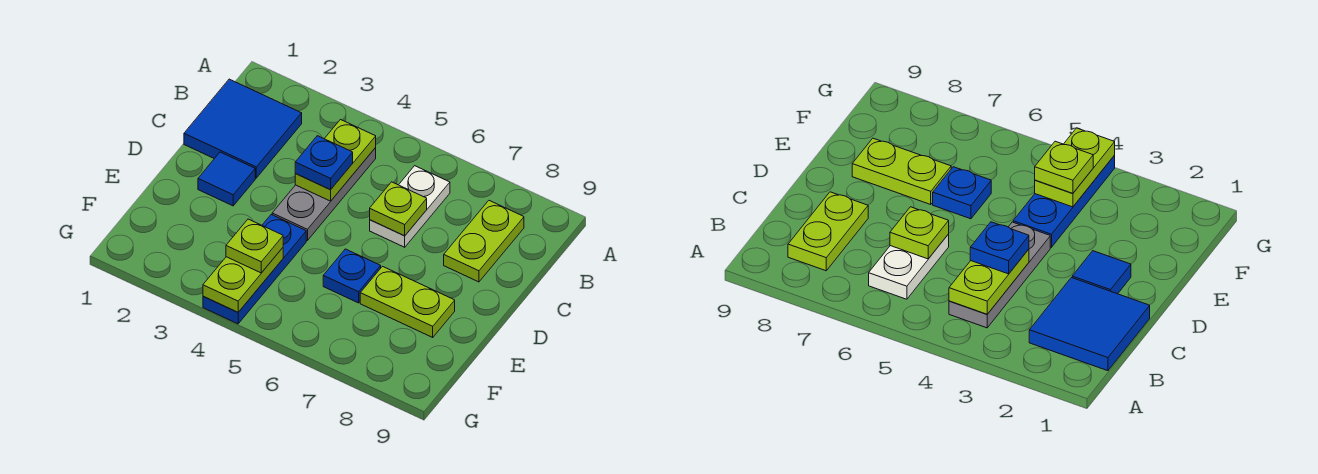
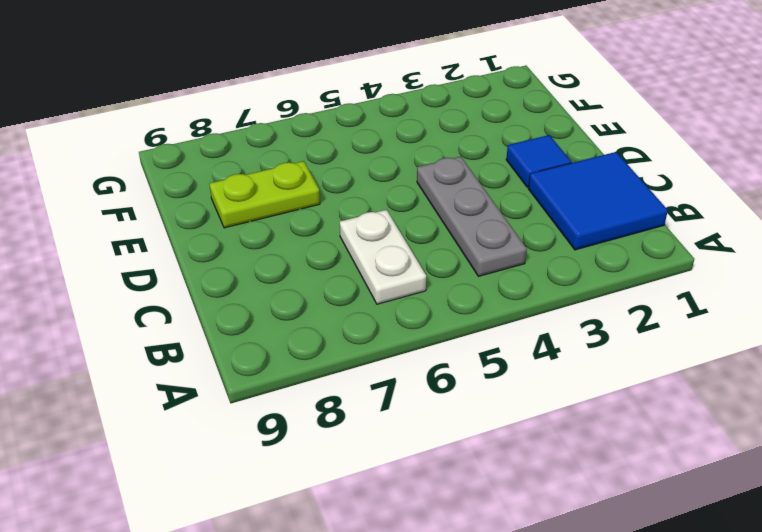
none -> lime plate B8:C8 level 1
none -> blue plate E4:G4 level 1
none -> blue plate E6 level 1

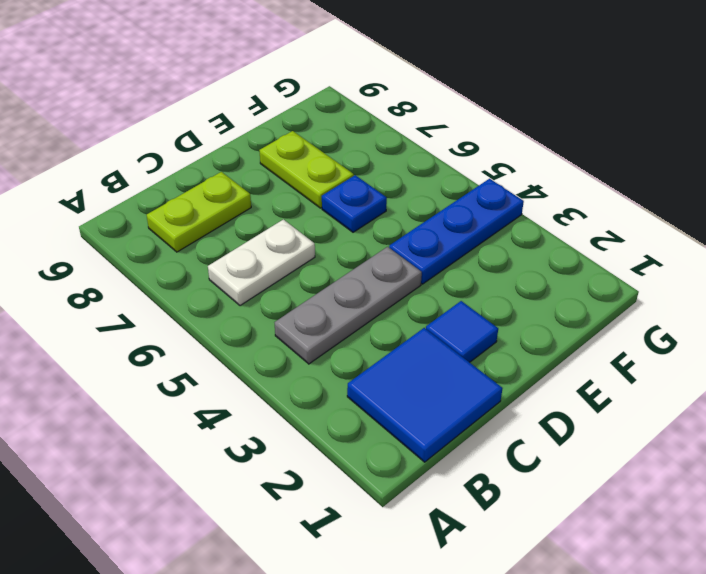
none -> lime plate B4:C4 level 2
none -> lime plate C6 level 2
none -> lime plate F4:G4 level 2

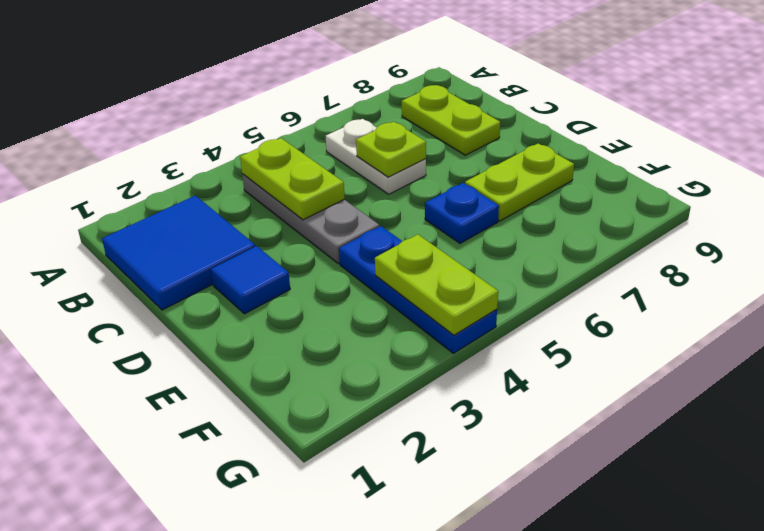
none -> blue plate C4 level 3
none -> lime plate F4 level 3

